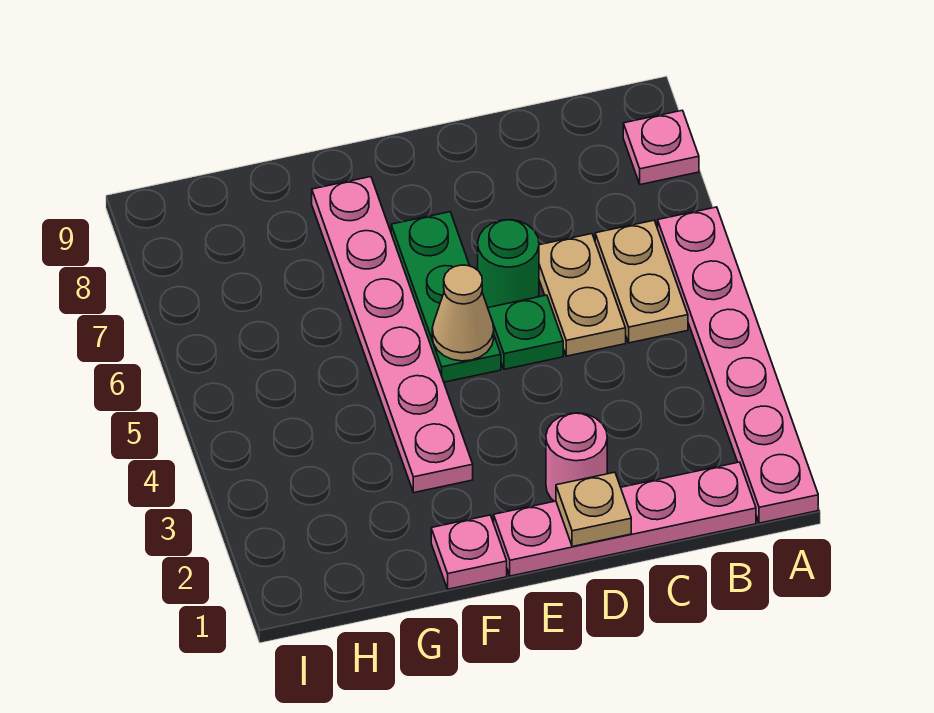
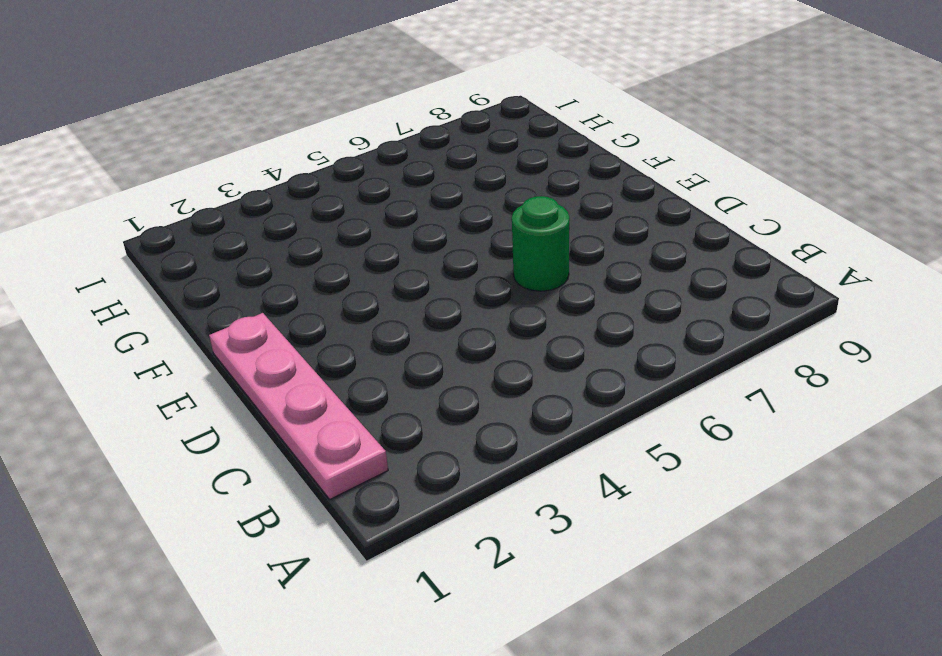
none -> pink plate A1:A6 level 1
none -> pink plate A8 level 1
none -> tan plate B5:B6 level 1

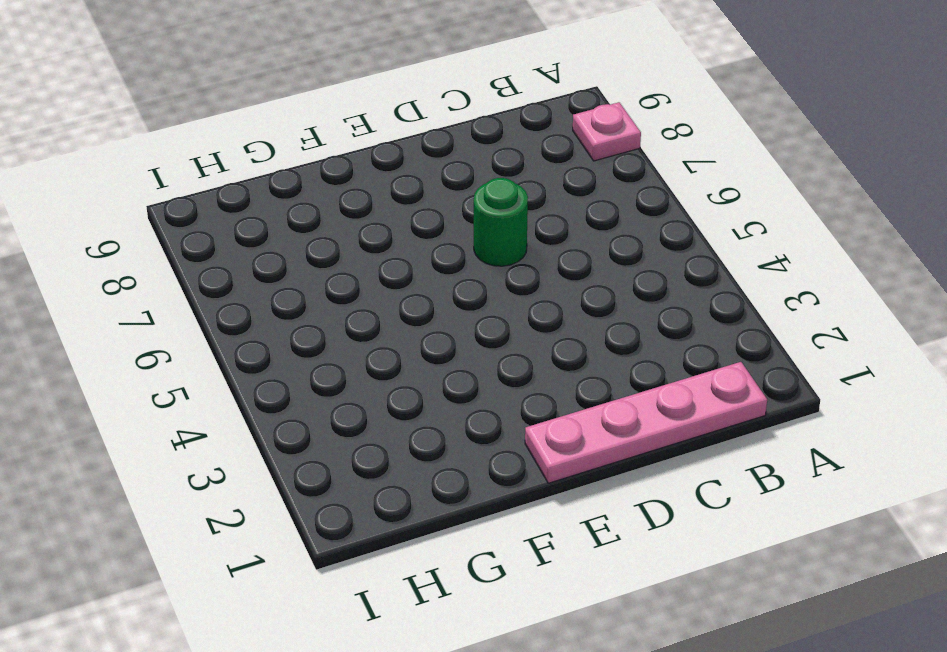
none -> pink plate A1:A6 level 1
none -> tan plate B5:B6 level 1
none -> tan plate C5:C6 level 1

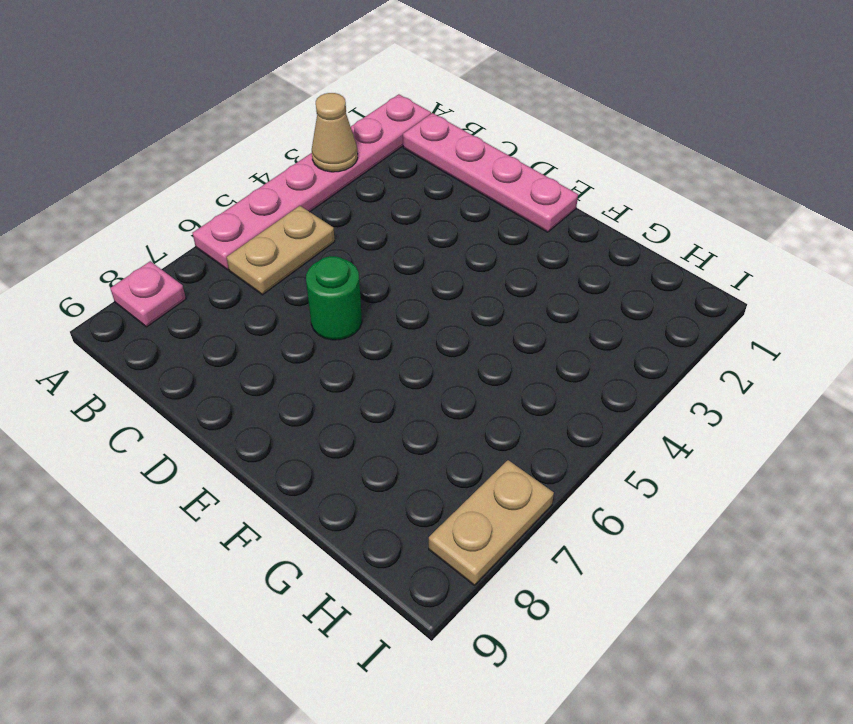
tan cone A3 level 2 -> tan cone E5 level 2
tan plate I7:I8 level 1 -> tan plate C5:C6 level 1
none -> pink round brick D2 level 1
none -> green plate D5 level 1
none -> green plate E5:E7 level 1

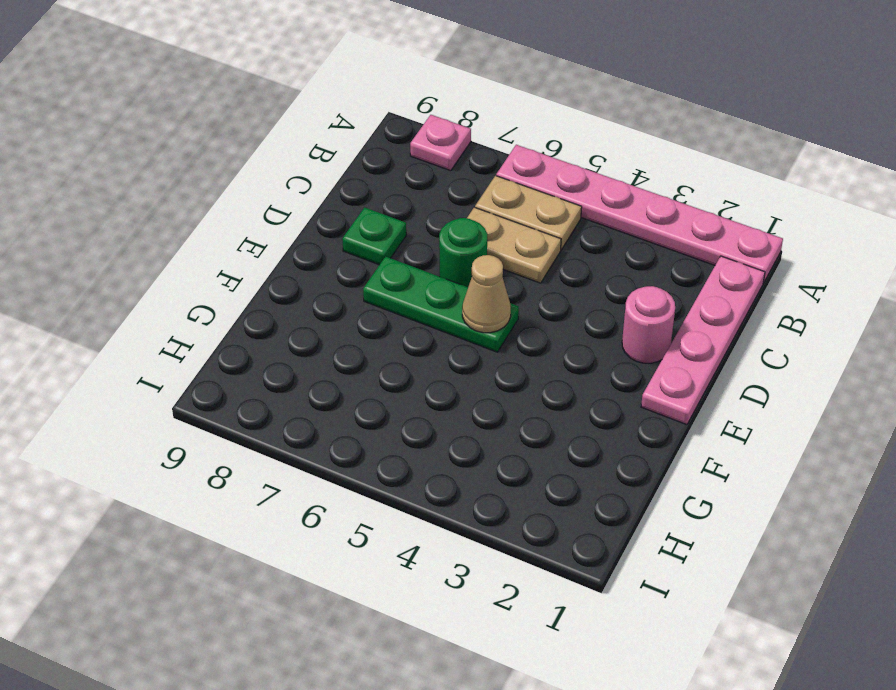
green plate D8 level 1 -> green plate D5 level 1
none -> pink plate F1 level 1
none -> pink plate F3:F8 level 1
none -> tan plate D1 level 2

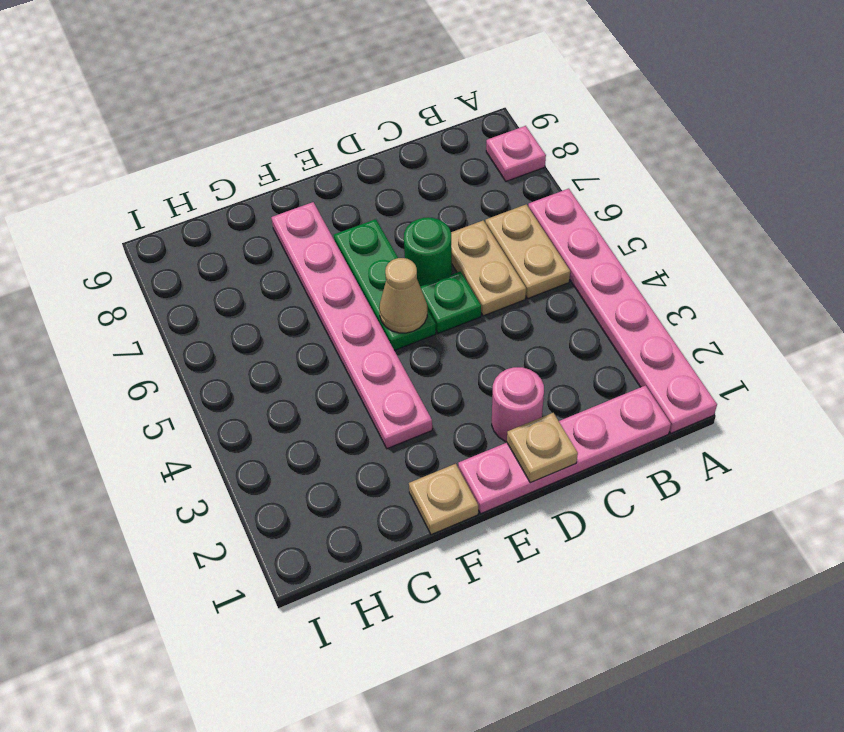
tan plate F1 level 1 -> pink plate F1 level 1

